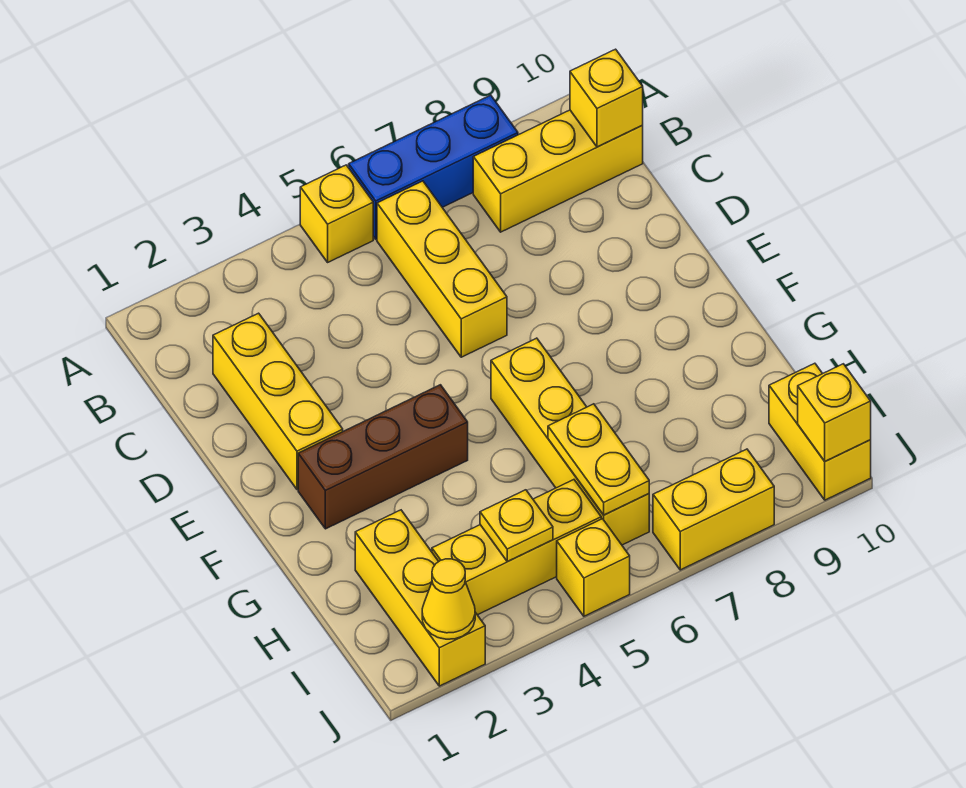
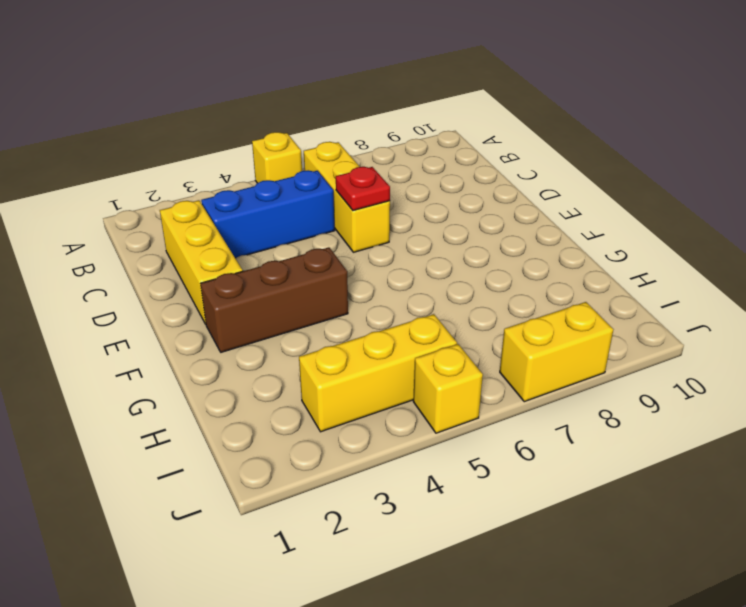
blue brick C3:C5 level 1 -> blue brick A6:A8 level 1
red plate D6 level 2 -> none
none -> yellow brick B8:B10 level 1
none -> yellow brick F6:I6 level 1
none -> yellow brick H2:J2 level 1

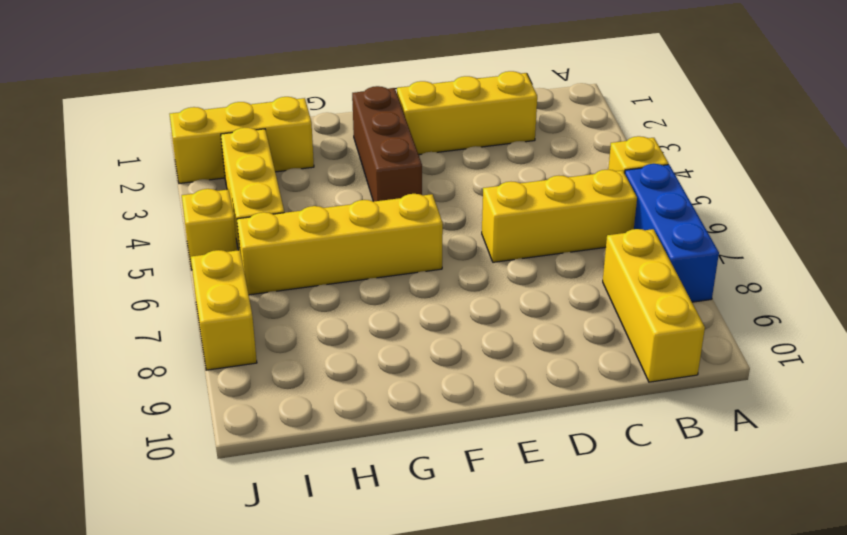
none -> yellow brick I10:J10 level 1
none -> yellow brick B10 level 2
none -> yellow plate H6:I6 level 2

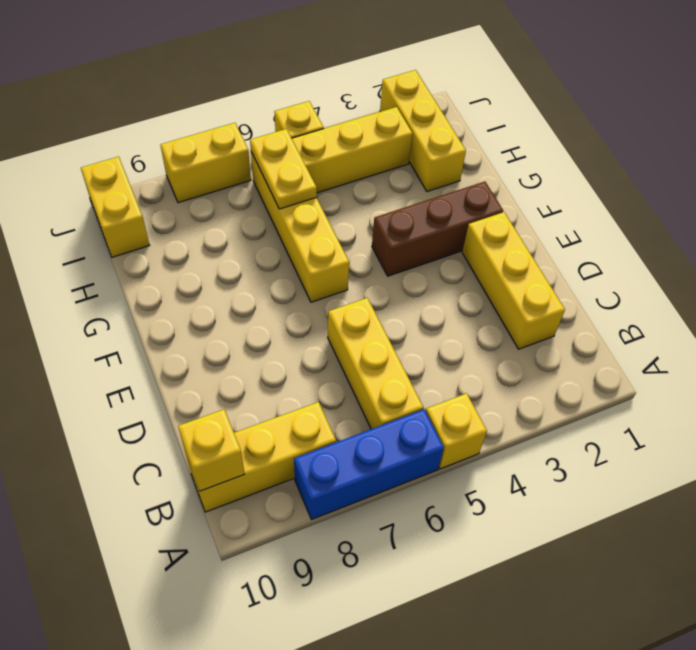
none -> yellow plate I4 level 2
none -> yellow cone J2 level 2
none -> yellow brick J10 level 2

